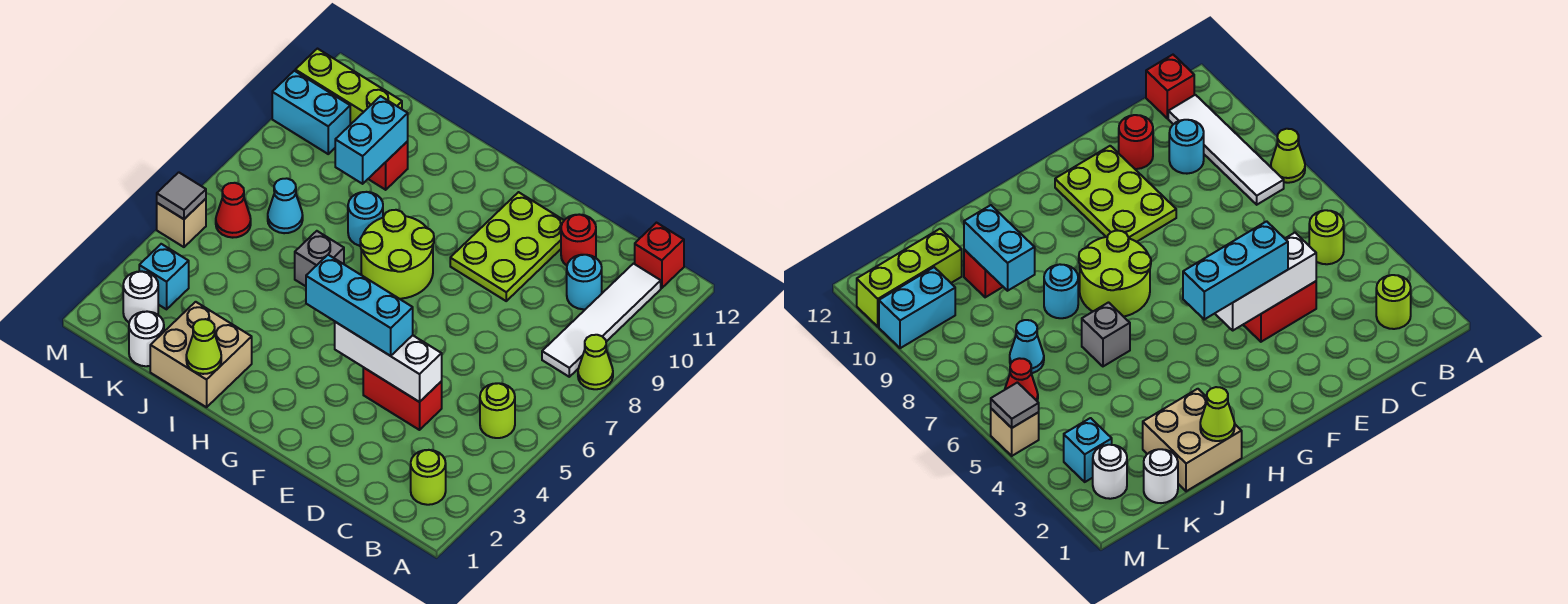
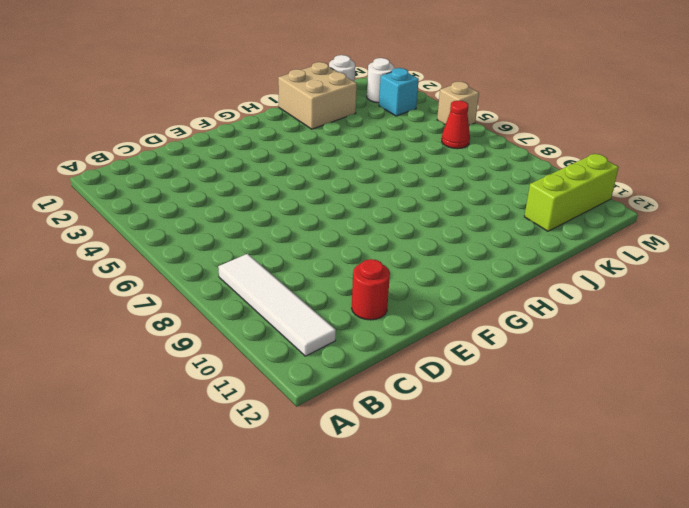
none -> lime cone A8 level 1
none -> lime round brick B2 level 1
none -> lime round brick B5 level 1

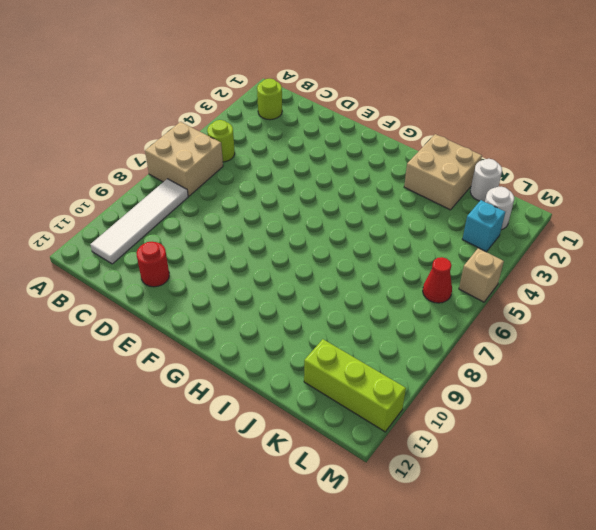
tan brick A6:B7 level 1 -> none
none -> lime cone A8 level 1
none -> red brick B12 level 1
none -> cyan round brick C10 level 1

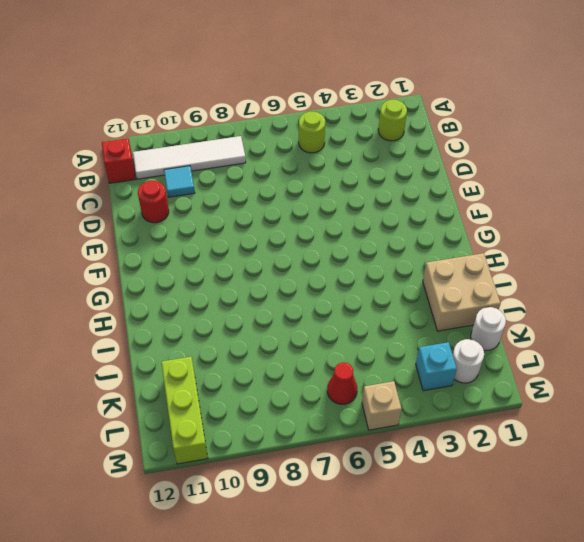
cyan tile C10 level 1 -> cyan round brick C10 level 1
none -> lime cone A8 level 1
none -> red brick D4:E4 level 1
none -> lime plate E9:F11 level 1

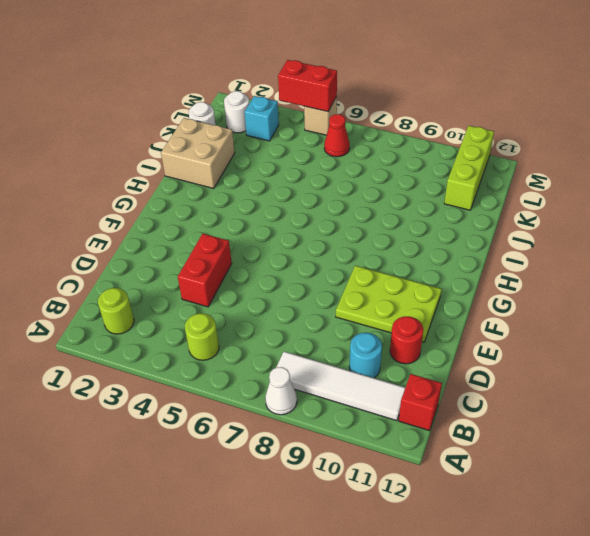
white cone A8 level 1 -> lime cone A8 level 1
red brick M4:M5 level 2 -> grey tile M5 level 2
none -> lime round brick G7:H8 level 1
none -> grey brick I6 level 1
none -> cyan round brick I8 level 1

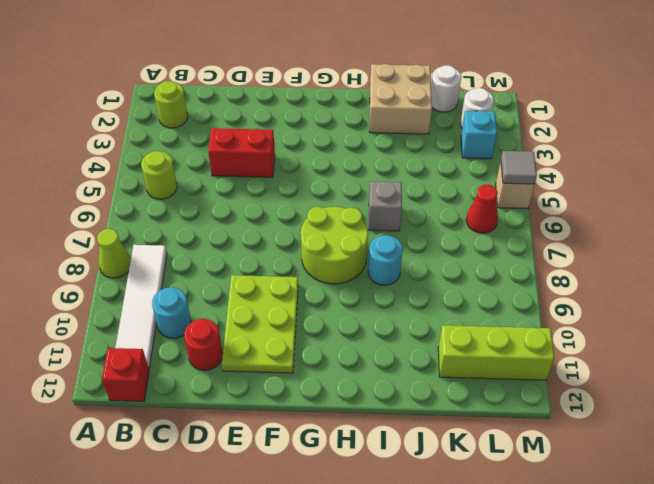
none -> red brick J10 level 1
none -> cyan cone K7 level 1
none -> cyan brick L10:M10 level 1

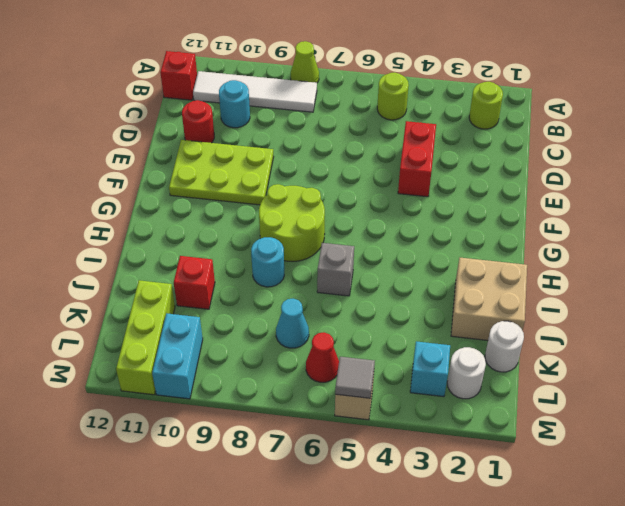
none -> white brick D4:F4 level 2
none -> lime cone I1 level 2
none -> cyan brick J9:J10 level 2

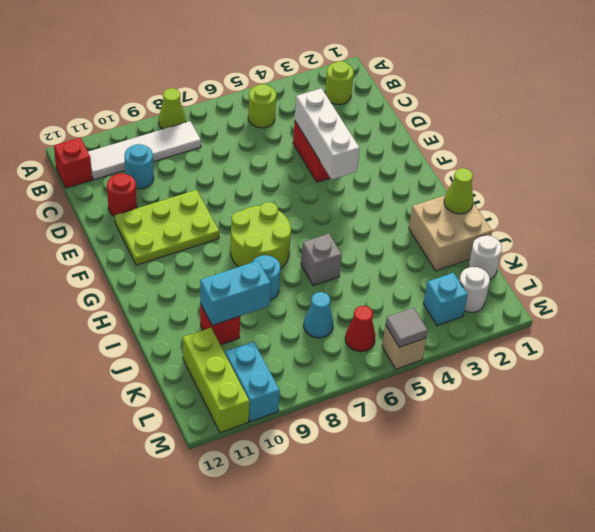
none -> cyan brick E4:G4 level 3

